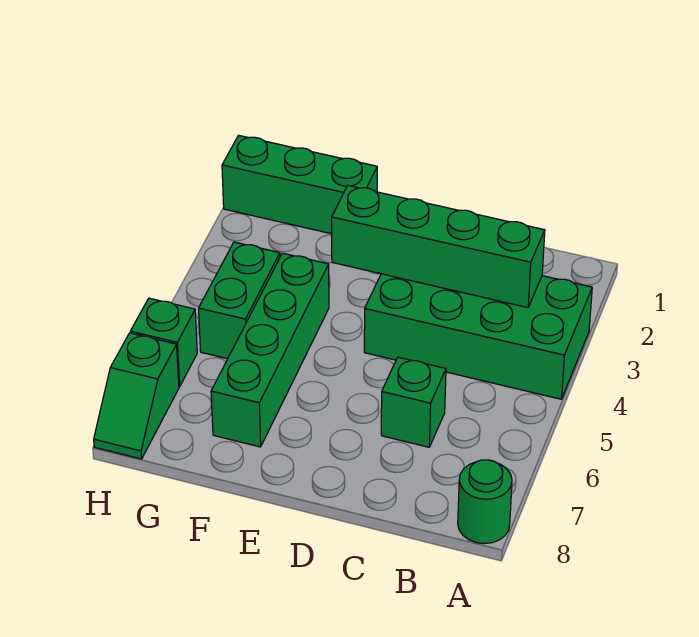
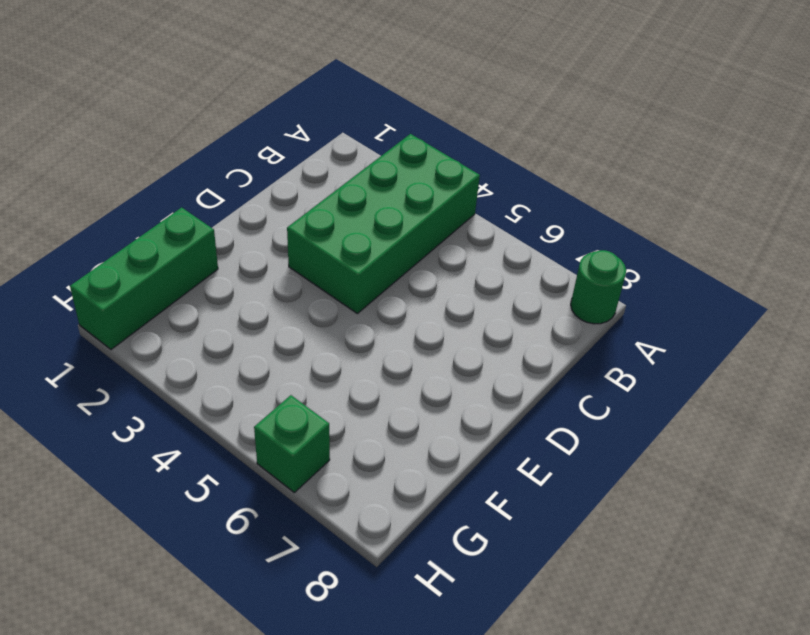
none -> green brick C6 level 1
none -> green brick F4:F7 level 1

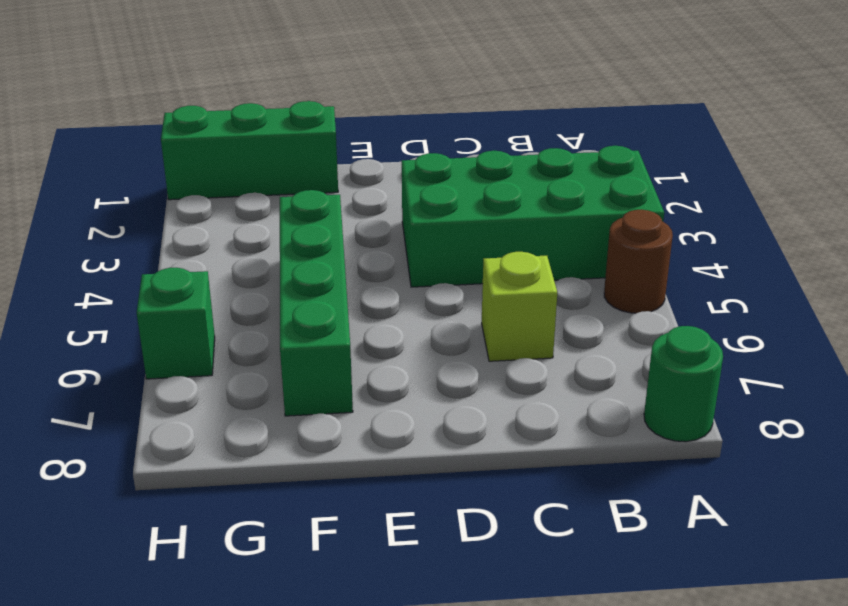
brown round brick A5 level 1 -> none
lime brick C6 level 1 -> green brick C6 level 1
none -> green brick G4:G5 level 1
none -> green slope H7:H8 level 1 top 7

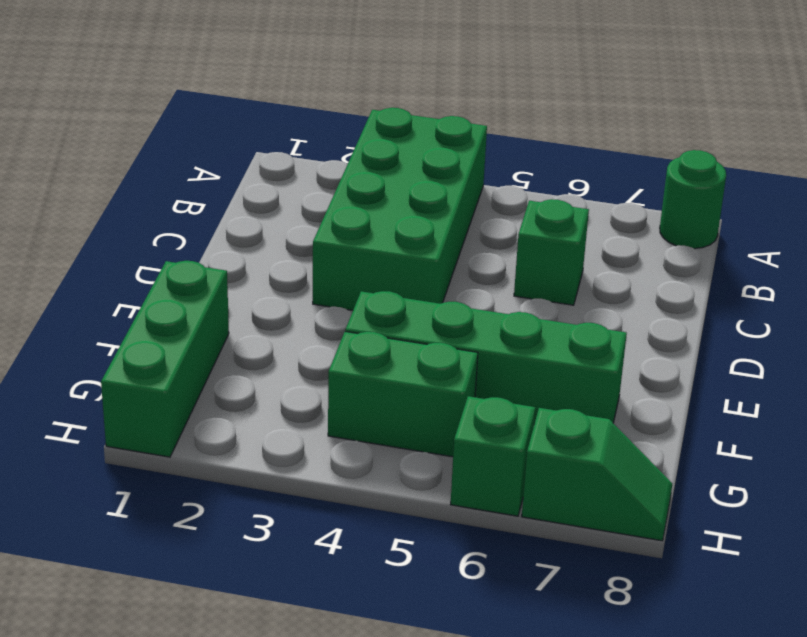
none -> green brick B3:E3 level 2

